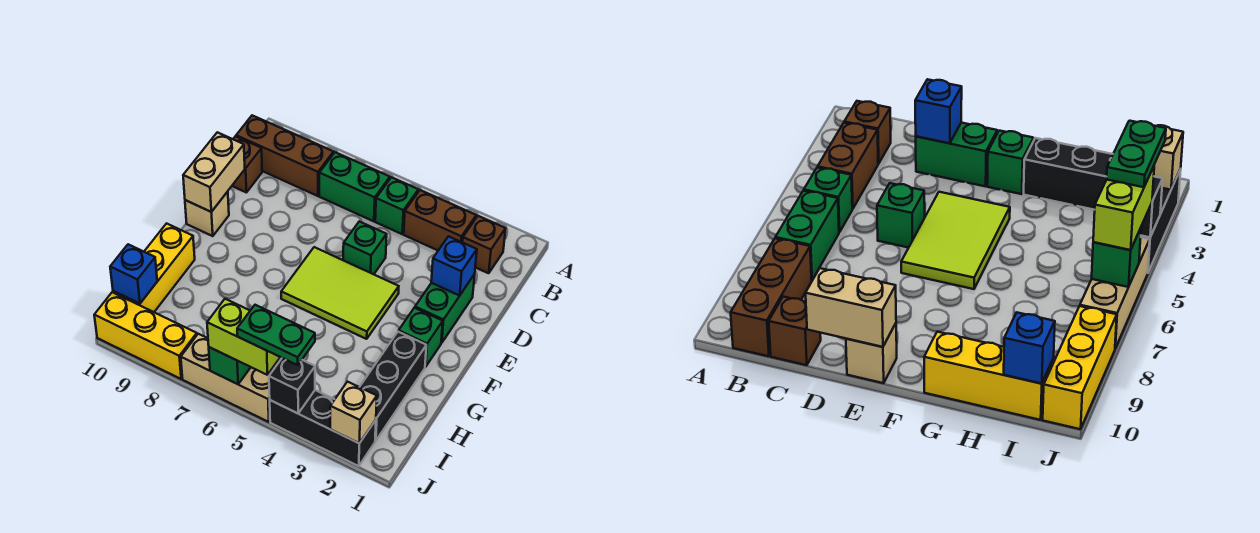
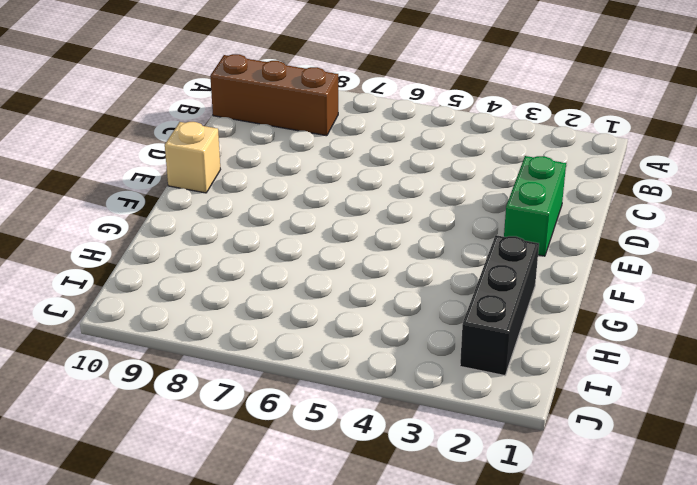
none -> brown brick B2 level 1
none -> brown brick B3:B4 level 1
none -> green brick B5 level 1

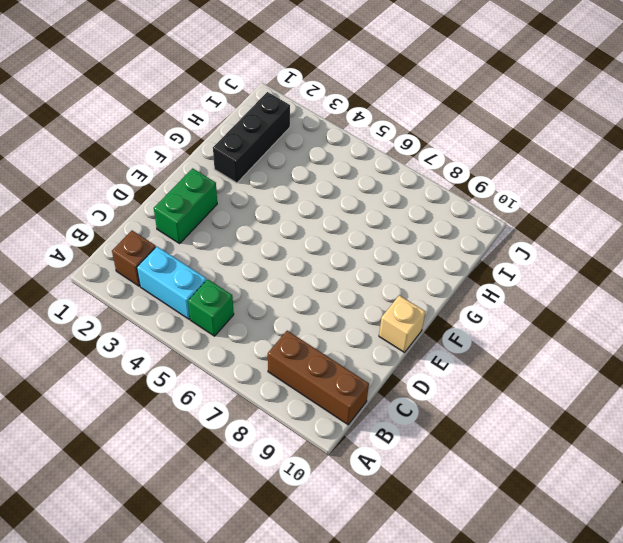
cyan brick B3:B4 level 1 -> brown brick B3:B4 level 1
none -> green brick B6:B7 level 1
none -> brown brick C10 level 1
none -> green brick D5 level 1

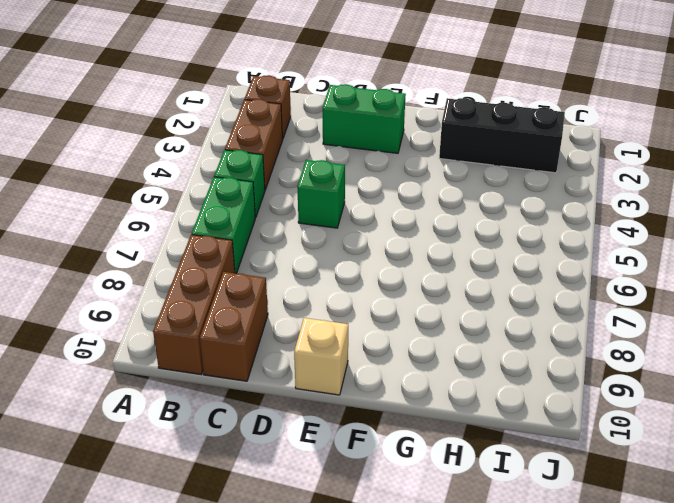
brown brick C9:C10 level 1 -> brown brick C10 level 1
none -> lime tile E4:F6 level 1
none -> green brick F2 level 1
none -> yellow brick G10:I10 level 1

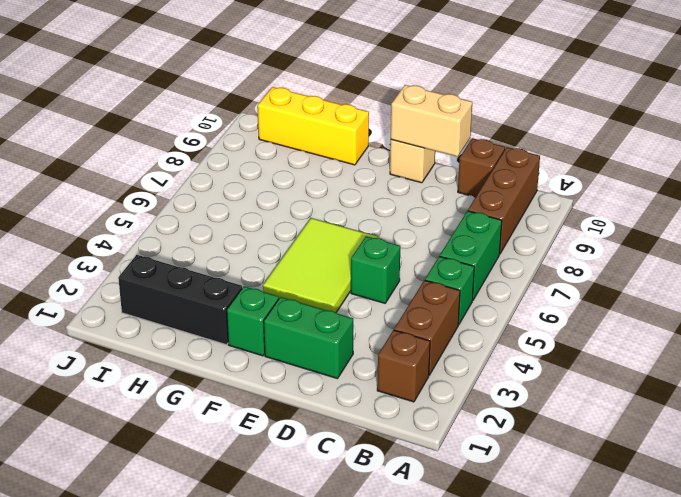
none -> black brick J2:J4 level 1
none -> tan brick J5:J7 level 1
none -> yellow brick J8:J10 level 1

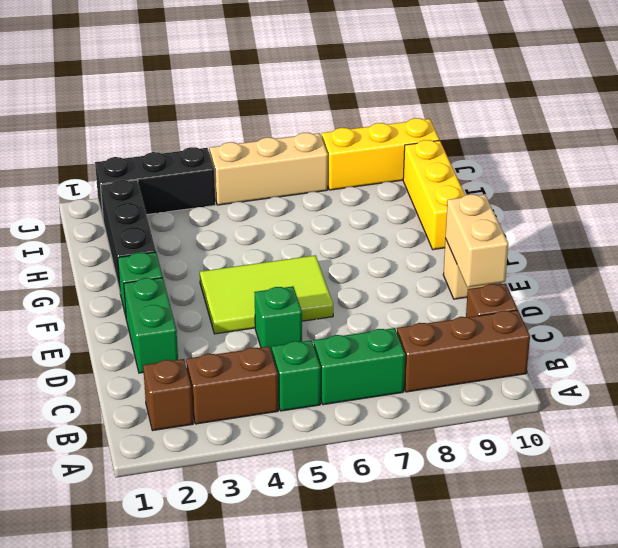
none -> blue brick D2 level 2
none -> blue brick I10 level 2
none -> tan brick J2 level 2

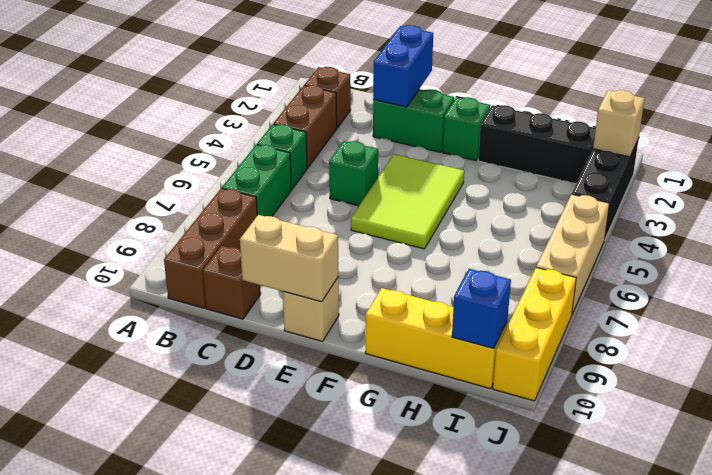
blue brick D1:D2 level 2 -> blue brick D2 level 2
none -> black brick J4 level 2
none -> green brick J6 level 2
none -> lime brick J5:J6 level 3

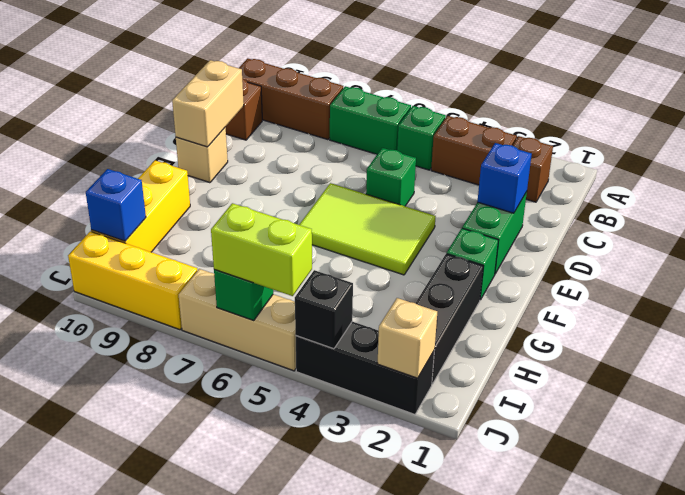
none -> green plate J4:J5 level 4

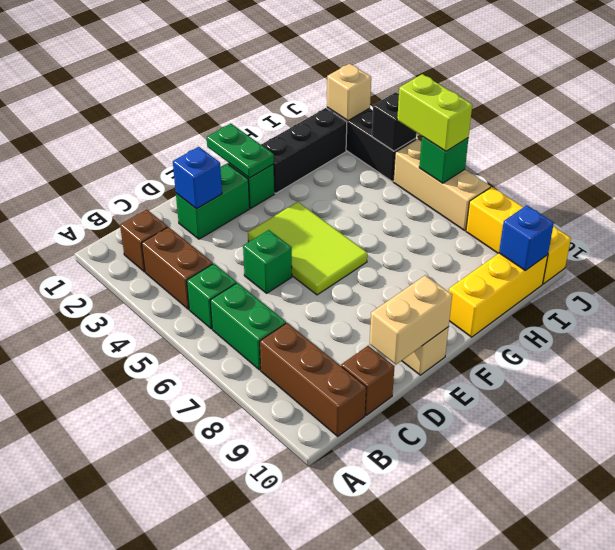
green plate F1:F2 level 2 -> green plate J4:J5 level 4

